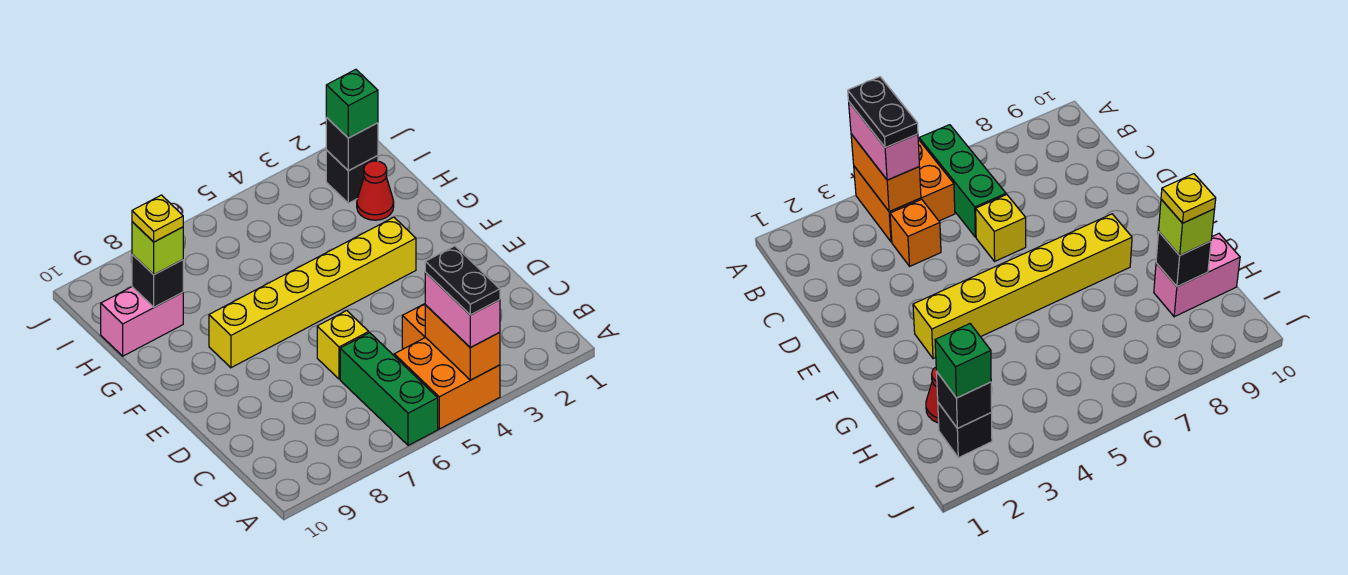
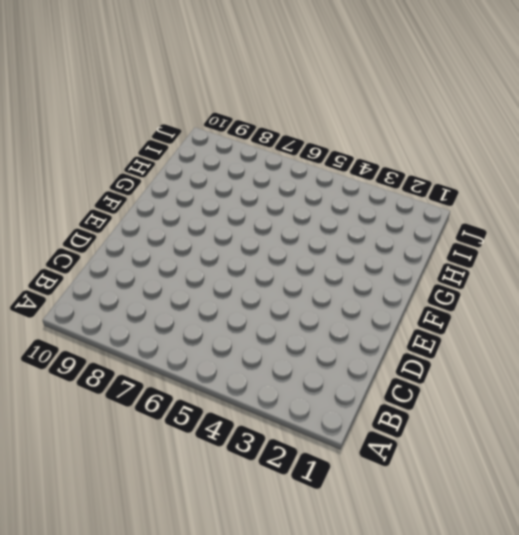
none -> orange brick A4:B5 level 1
none -> green brick A6:C6 level 1
none -> orange brick C4 level 1

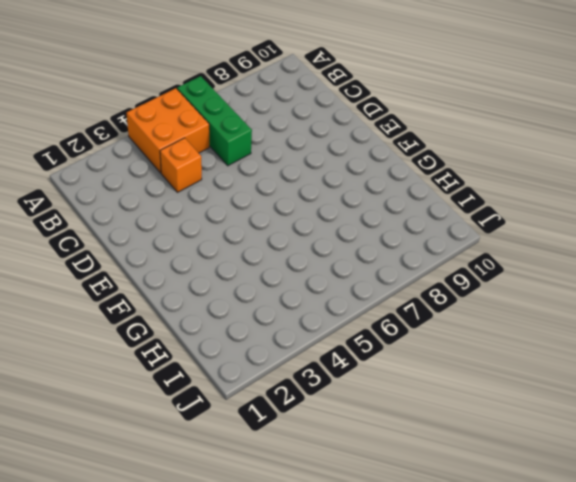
none -> yellow brick D6 level 1
none -> yellow brick F3:F8 level 1
none -> red cone H2 level 1

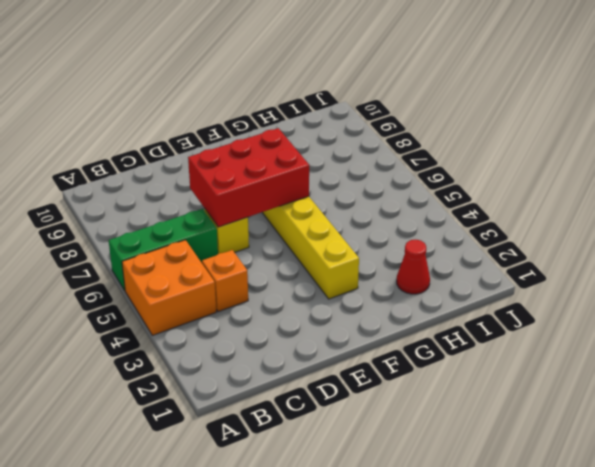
red brick D6:F7 level 2 -> none
none -> pink brick H9:H10 level 1
none -> black brick I2 level 1
none -> orange brick A4:B4 level 2

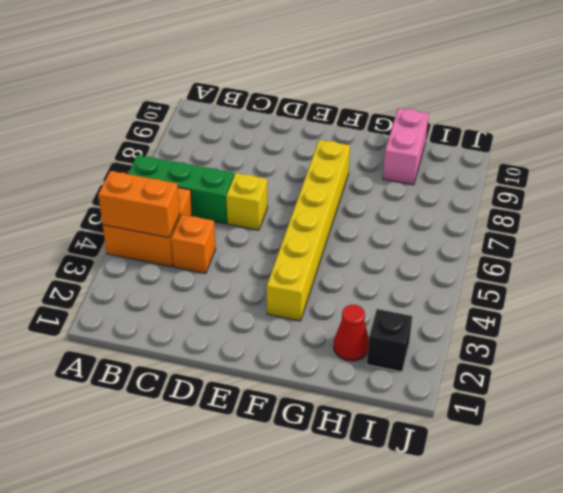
none -> black brick H9 level 2
none -> black brick I2 level 2
none -> pink brick A4:B4 level 3

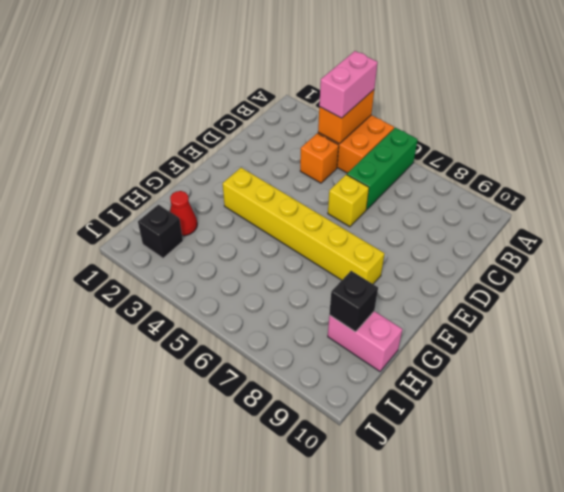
none -> black brick I2 level 2
none -> lime brick H9 level 3
none -> green brick I2 level 3

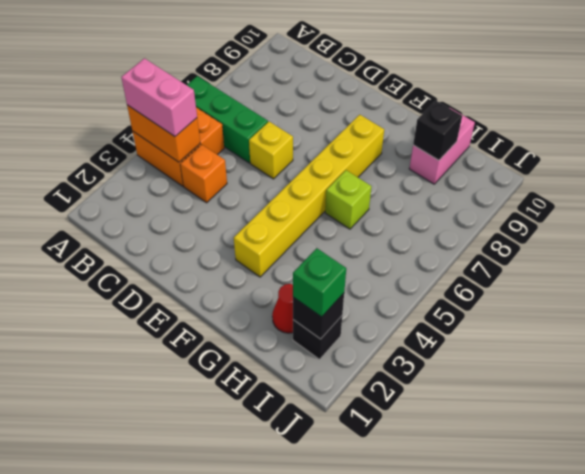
lime brick G6 level 1 -> lime brick H9 level 3
none -> black plate A4:B4 level 4
none -> yellow plate H9 level 4

